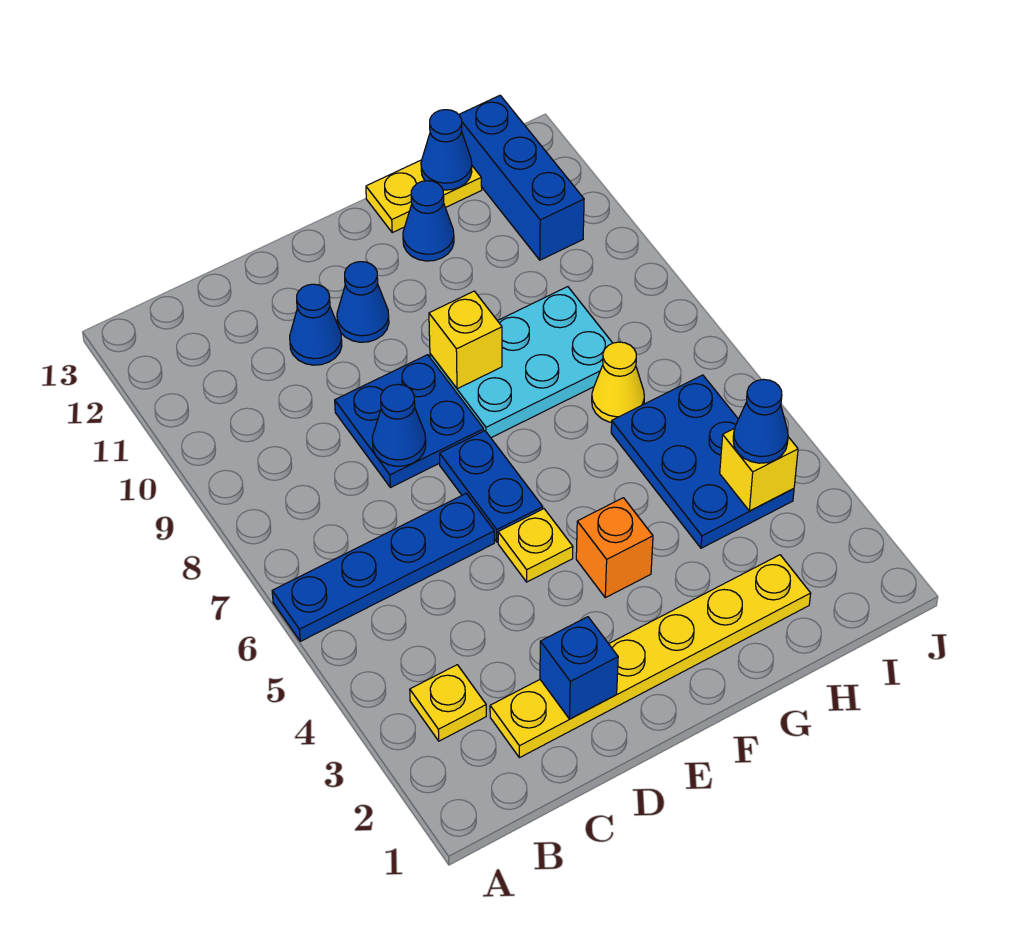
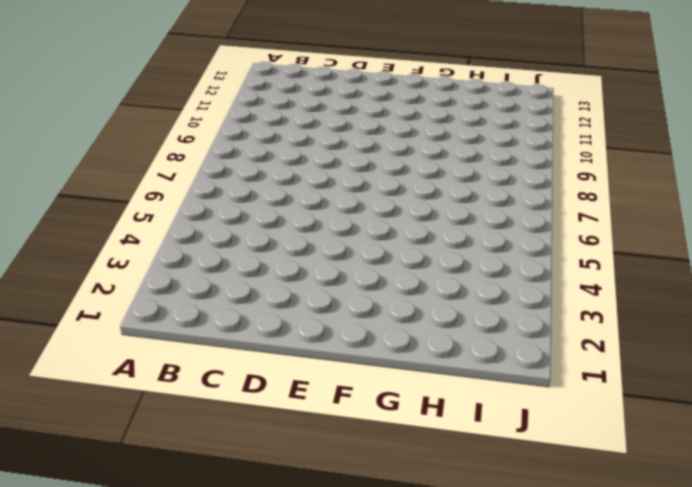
none -> blue plate A6:D6 level 1
none -> yellow plate B3 level 1
none -> yellow plate C2:H2 level 1

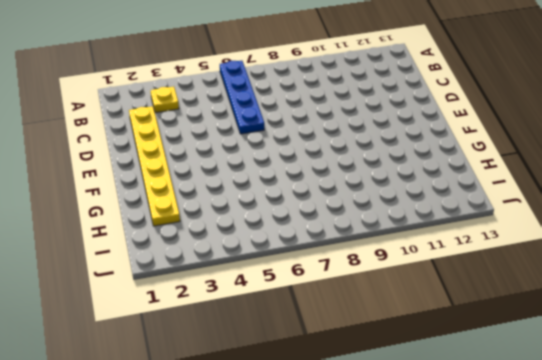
none -> blue plate D8:E9 level 1
none -> blue cone D11 level 1
none -> yellow plate E5 level 1

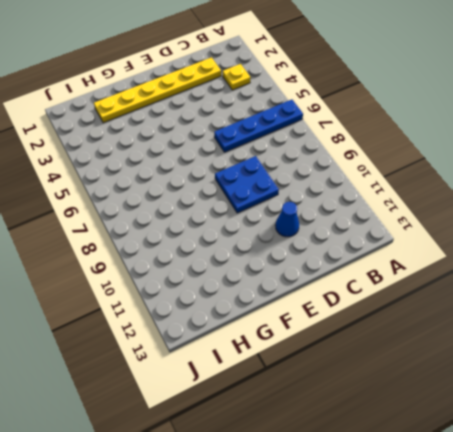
none -> yellow plate E5 level 1
none -> blue plate E6:E7 level 1
none -> blue cone E11 level 1

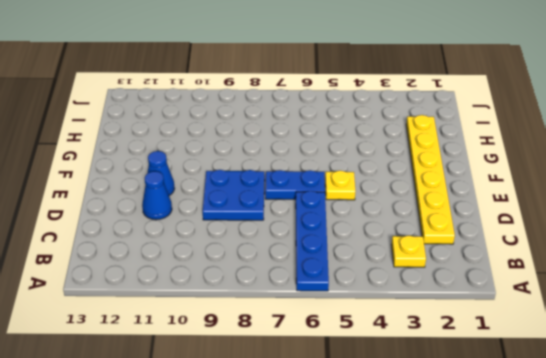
none -> orange brick F4 level 1
none -> cyan plate F8:H9 level 1
none -> blue cone G12 level 1

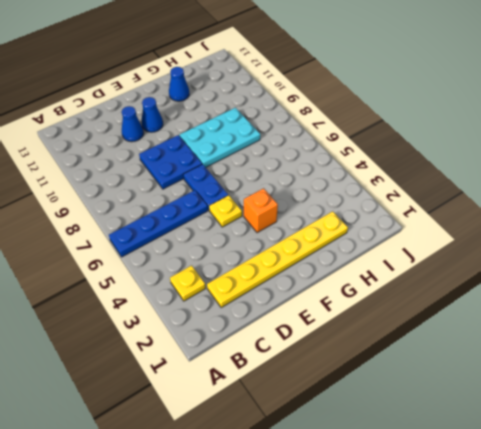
none -> yellow plate G13:H13 level 1
none -> blue plate H4:I6 level 1
none -> yellow cone H7 level 1

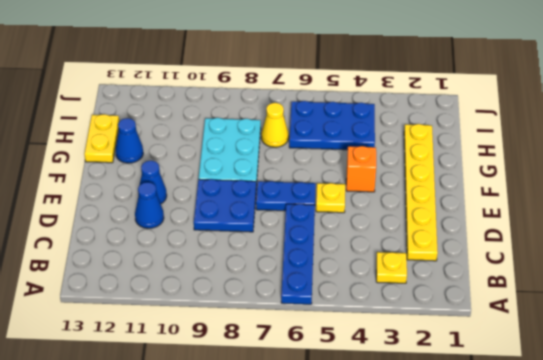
none -> blue brick I11:I13 level 1
none -> blue brick D2 level 2
none -> blue cone D8 level 2

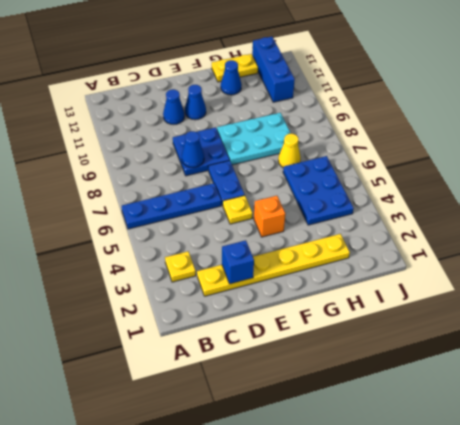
none -> yellow brick F9 level 2
none -> blue cone H13 level 2
none -> yellow brick I4 level 2

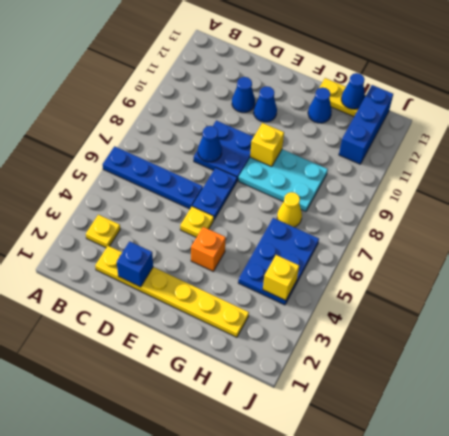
none -> blue cone I4 level 3

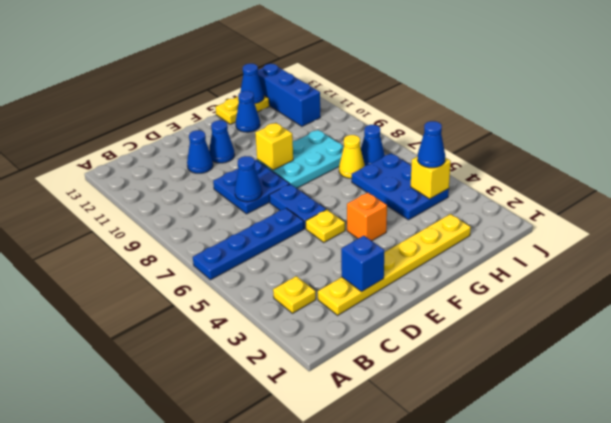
blue cone I7 level 1 -> none

